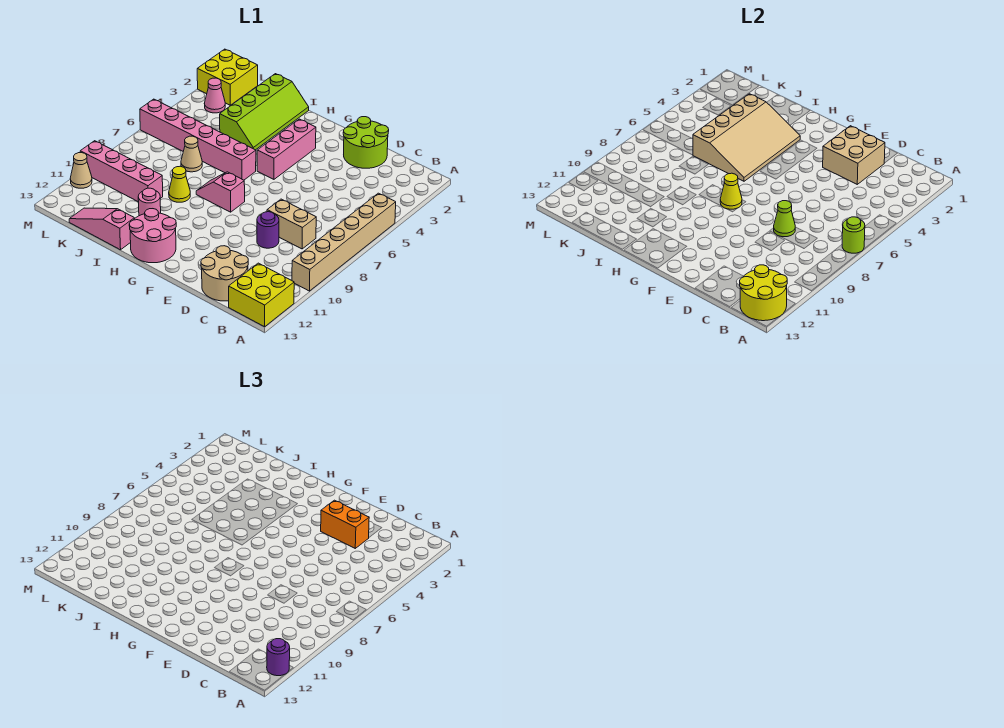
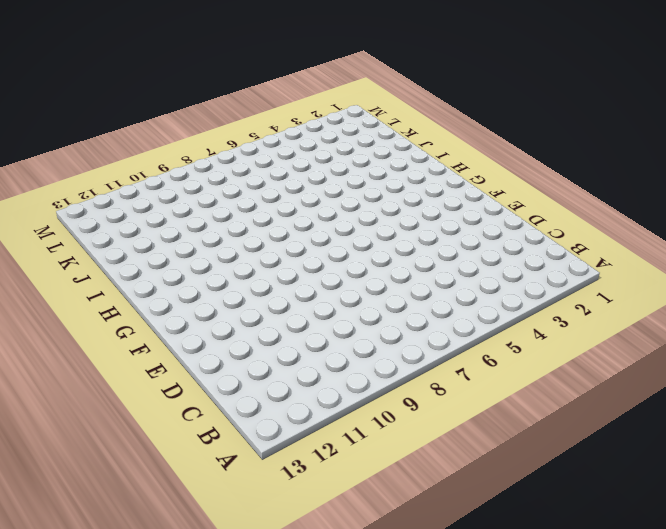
none -> tan brick A5:A10 level 1
none -> yellow brick A12:B13 level 1
none -> tan brick C8:D8 level 1

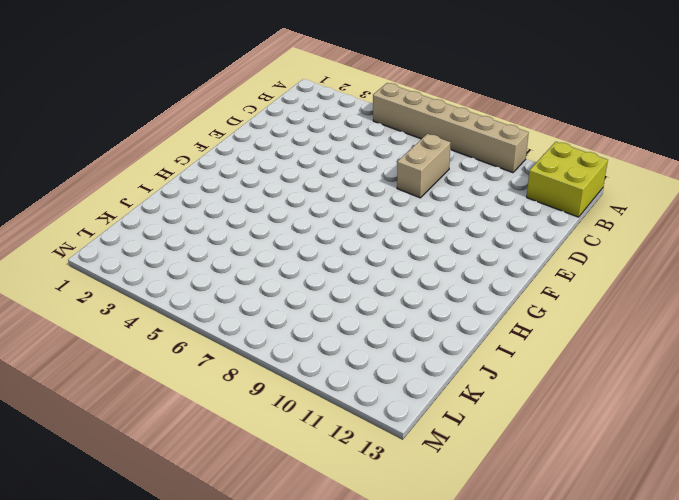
none -> tan round brick C12:D13 level 1
none -> lime round brick D1:E2 level 1
none -> purple round brick D9 level 1

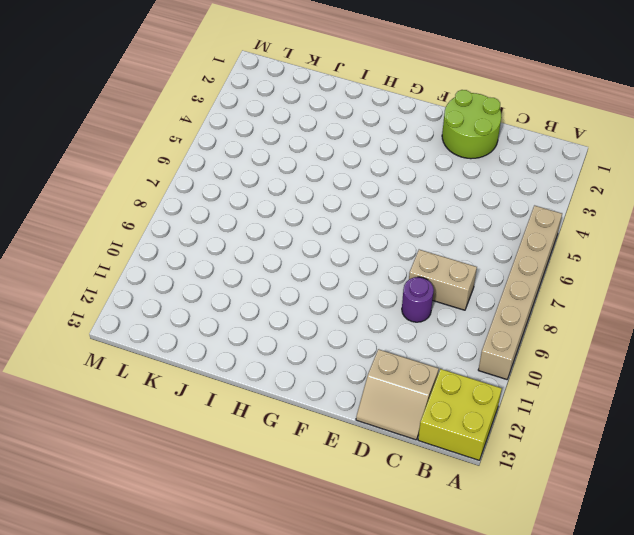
tan slope C12:D13 level 1 top 12 -> tan round brick C12:D13 level 1
none -> pink brick G3:G5 level 1
none -> pink slope G8:H8 level 1 top G
none -> pink round brick G12:H13 level 1

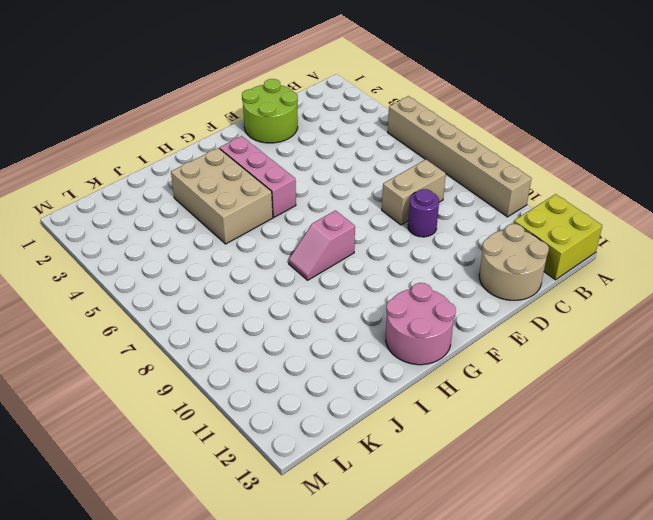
tan brick H3:I5 level 1 -> lime slope I1:J4 level 1 top J
none -> pink brick H6:M6 level 1
none -> yellow cone I9 level 1
none -> pink round brick I11 level 1

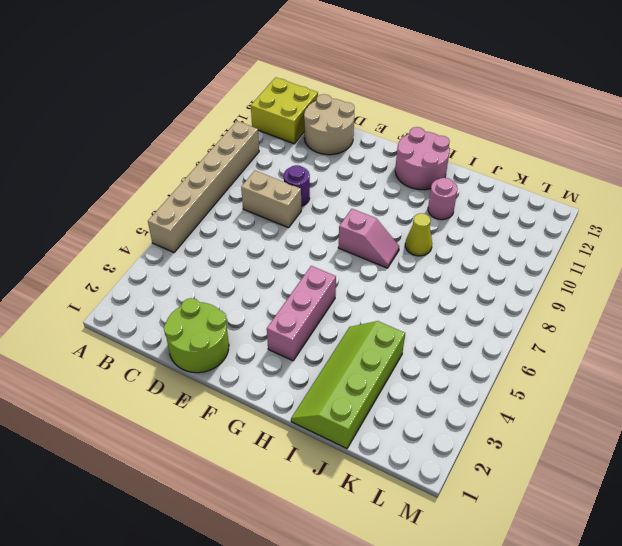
none -> pink brick H6:M6 level 1
none -> pink slope I13:K13 level 1 top I
none -> tan cone J7 level 1

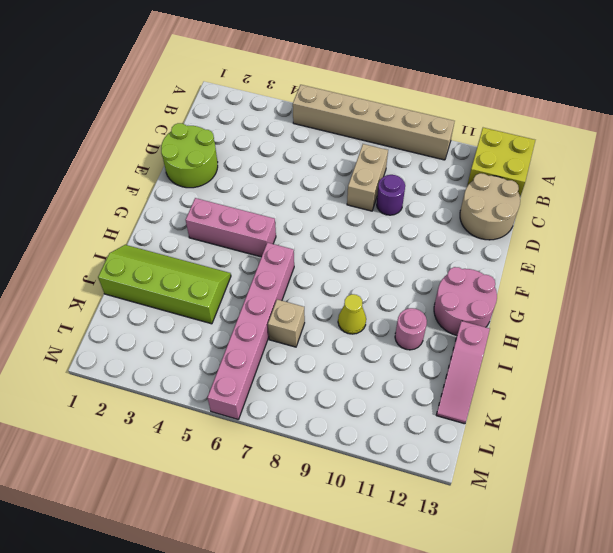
tan brick J7 level 1 -> tan cone J7 level 1
none -> pink slope G8:H8 level 1 top G
none -> pink brick J10:M10 level 1
none -> yellow brick L1:M2 level 1

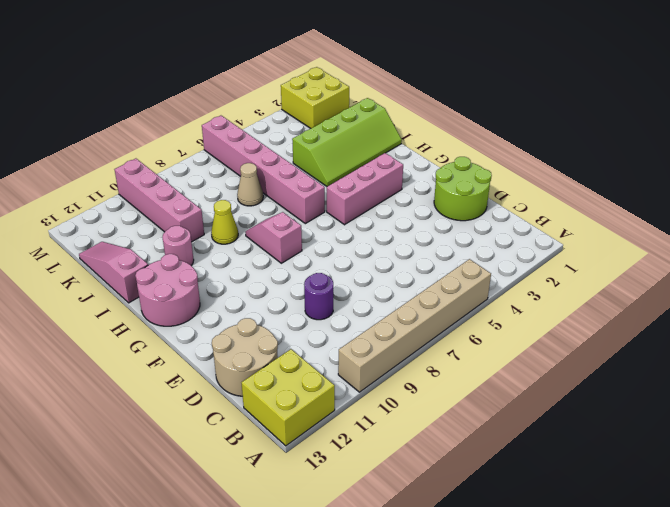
none -> tan brick C8:D8 level 1
none -> pink cone L3 level 1
none -> tan cone M11 level 1

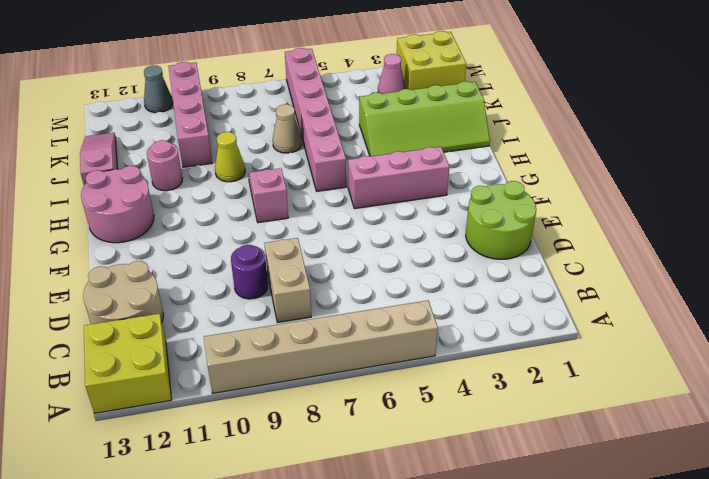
grey cone M11 level 1 -> tan cone M11 level 1
none -> lime round brick A7 level 2
none -> yellow round brick A12:B13 level 2
none -> tan brick D2:E3 level 2

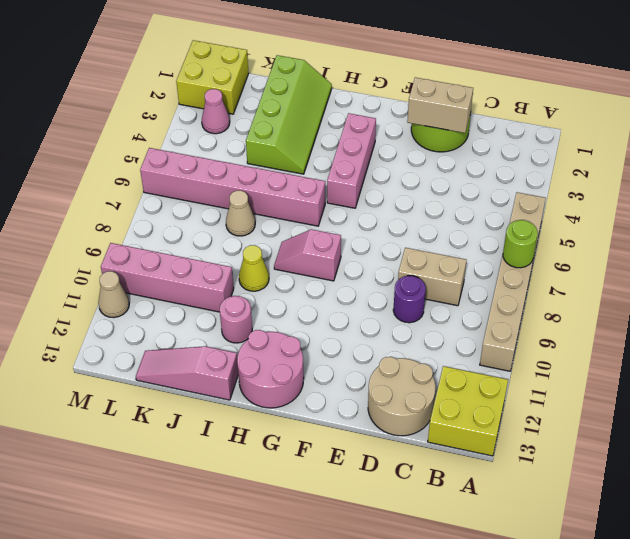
tan brick D2:E2 level 2 -> tan brick D2:E3 level 2
none -> yellow round brick A12:B13 level 2
none -> lime cone D8 level 2
none -> yellow cone G8 level 2

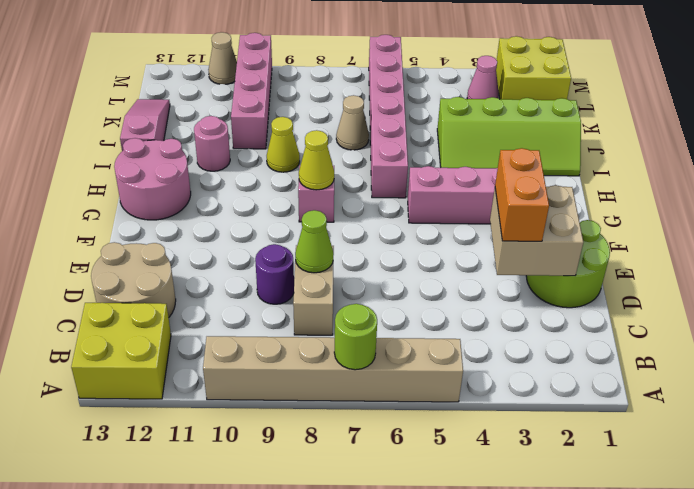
none -> yellow round brick A12:B13 level 2
none -> tan slope H3:J6 level 2 top J
none -> purple round brick A12 level 3

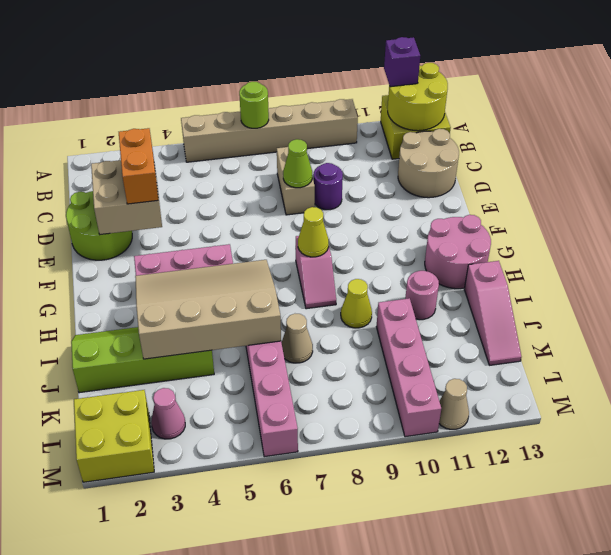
purple brick A12 level 3 -> purple round brick A12 level 3

